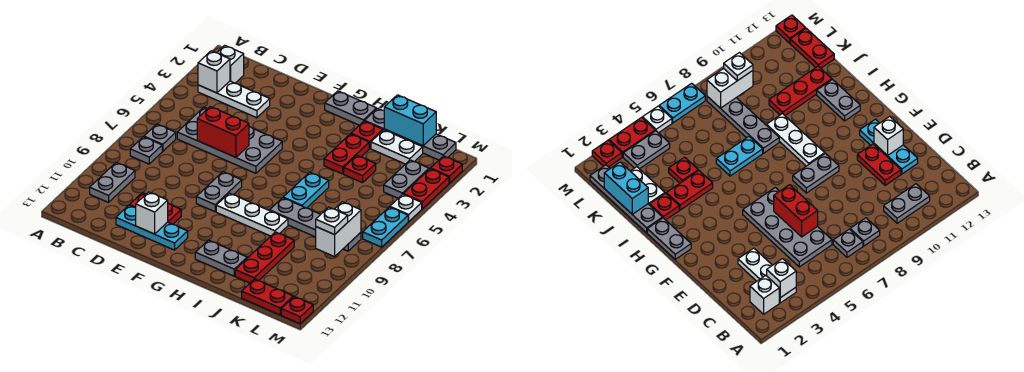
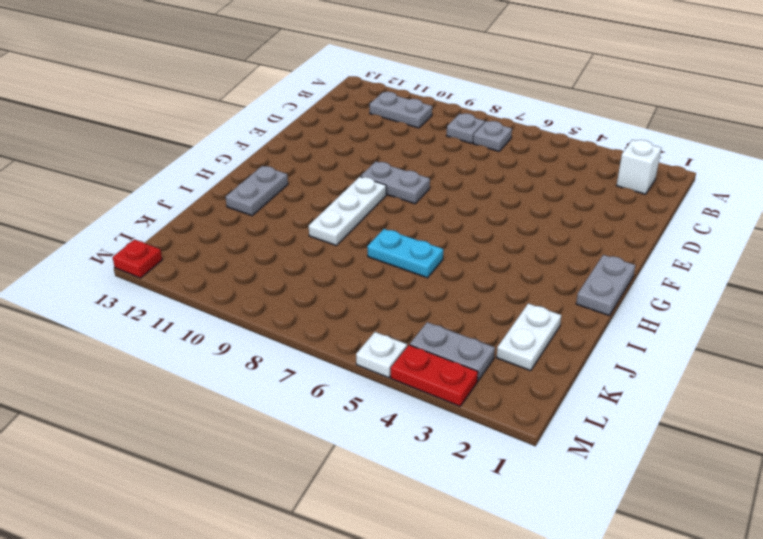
none -> white plate B3:D3 level 1
none -> grey plate C5:F6 level 1
none -> red plate D11:E11 level 1
none -> cyan plate D12:F12 level 1

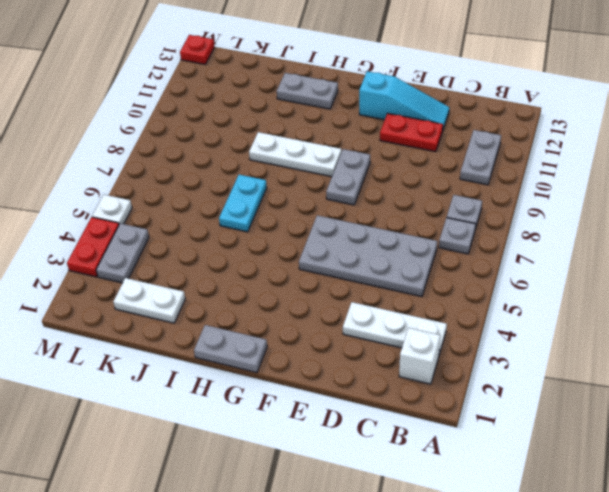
cyan slope D12:F12 level 1 top F -> cyan plate D12:F12 level 1
none -> grey plate I1:L1 level 1
none -> red plate I2 level 1
none -> red plate I3:I4 level 1
none -> grey plate I8:L8 level 1

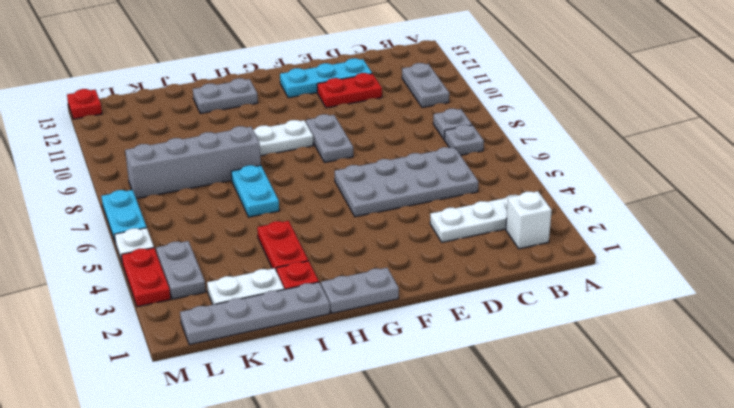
grey brick I8:L8 level 1 -> grey plate I8:L8 level 1
none -> red plate J4 level 1
none -> red plate J10:J12 level 1
none -> red plate K13:L13 level 1
none -> red plate M2 level 1

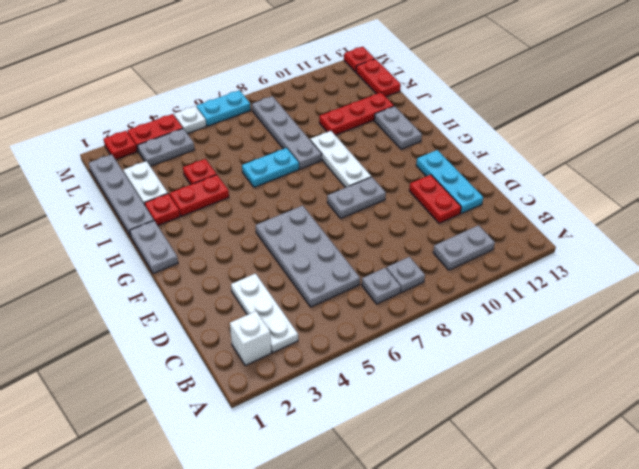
none -> white brick B3 level 2
none -> red brick D6:E6 level 2
none -> white brick E12 level 2
none -> cyan brick J1:K1 level 2

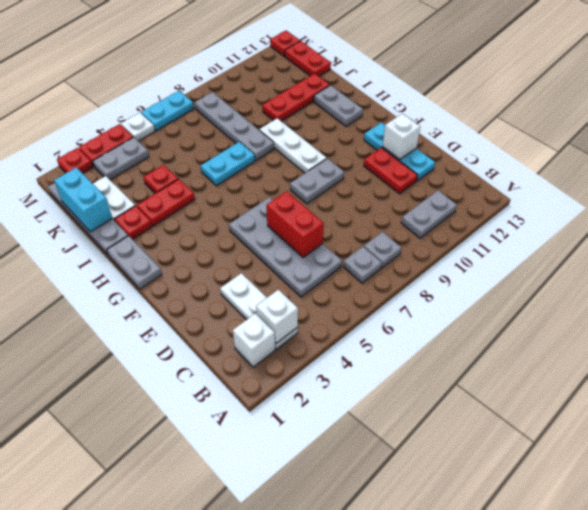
none -> white brick L8:L9 level 2
none -> white plate L9 level 3

